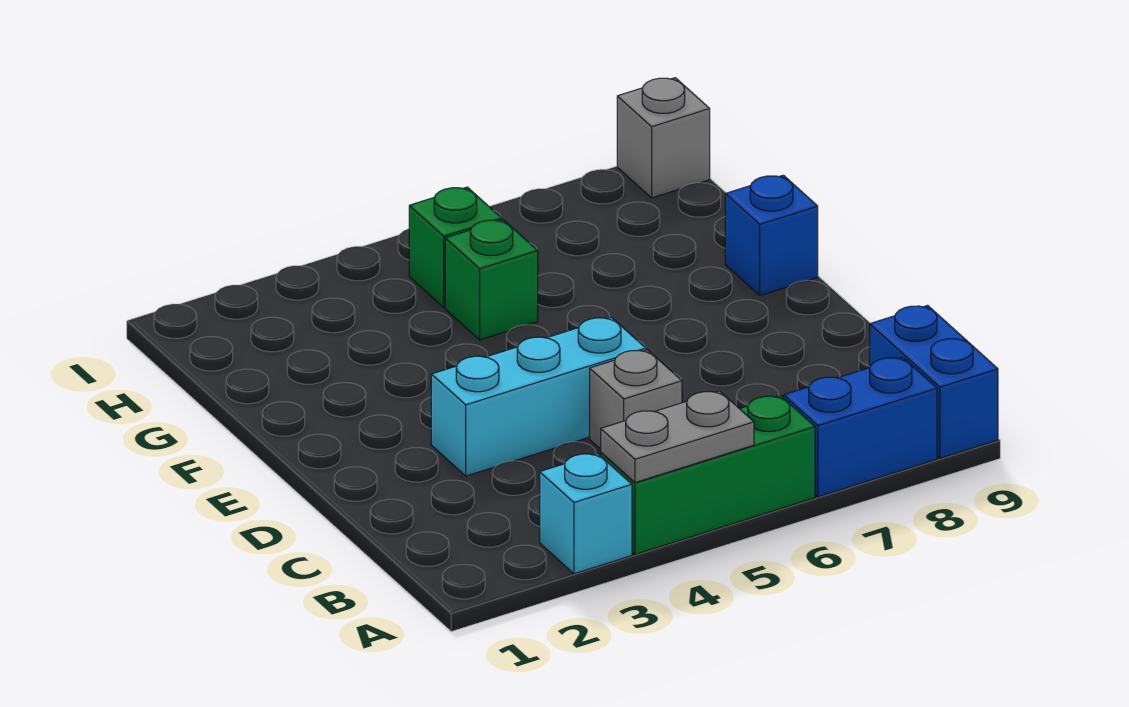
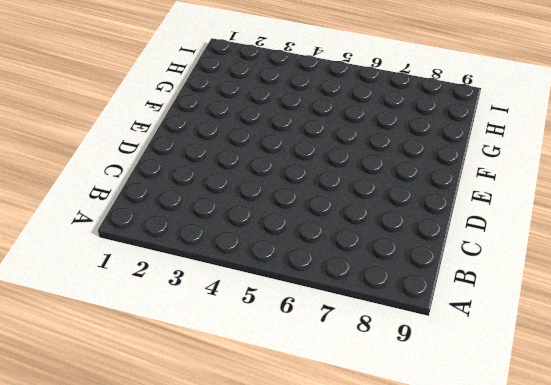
none -> cyan brick A3 level 1
none -> green brick A4:A6 level 1

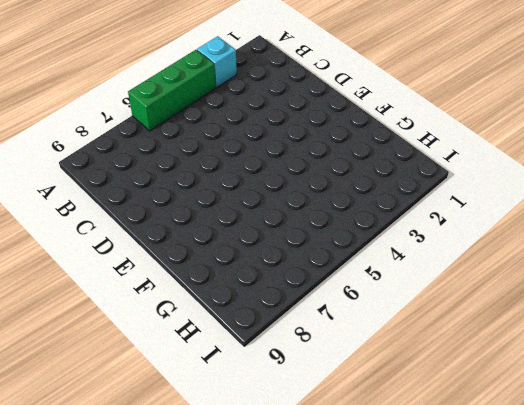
none -> blue brick A7:A8 level 1
none -> blue brick A9:B9 level 1

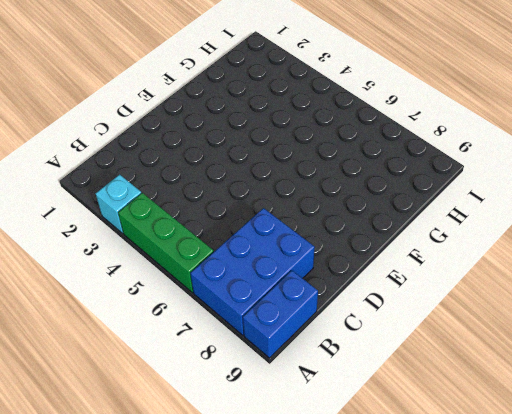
blue brick A7:C8 level 1 -> blue brick A7:A8 level 1
none -> grey brick C5 level 1
none -> cyan brick D3:D5 level 1

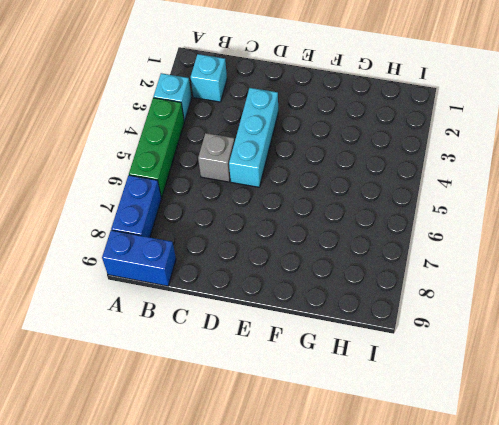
cyan brick B2 level 1 -> none
none -> blue brick F9 level 1
none -> green brick G5 level 1

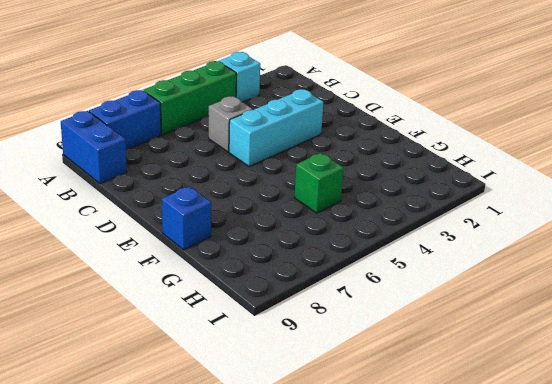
none -> green brick H5 level 1
none -> grey brick I9 level 1

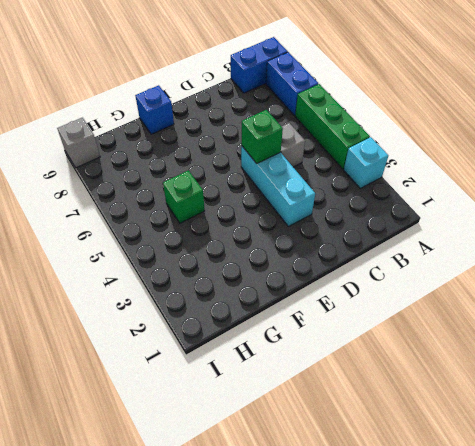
green brick D5 level 2 -> green brick H5 level 1
none -> grey plate A4:A5 level 2

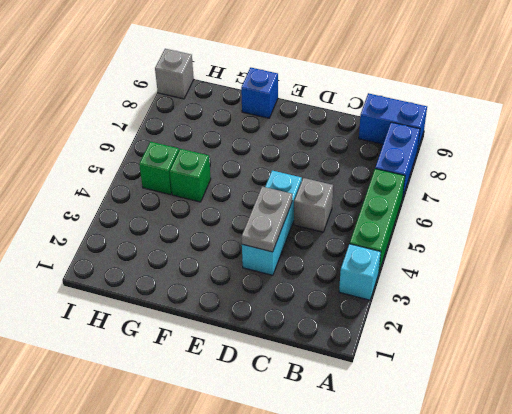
grey plate D3:D4 level 2 -> grey plate A4:A5 level 2

